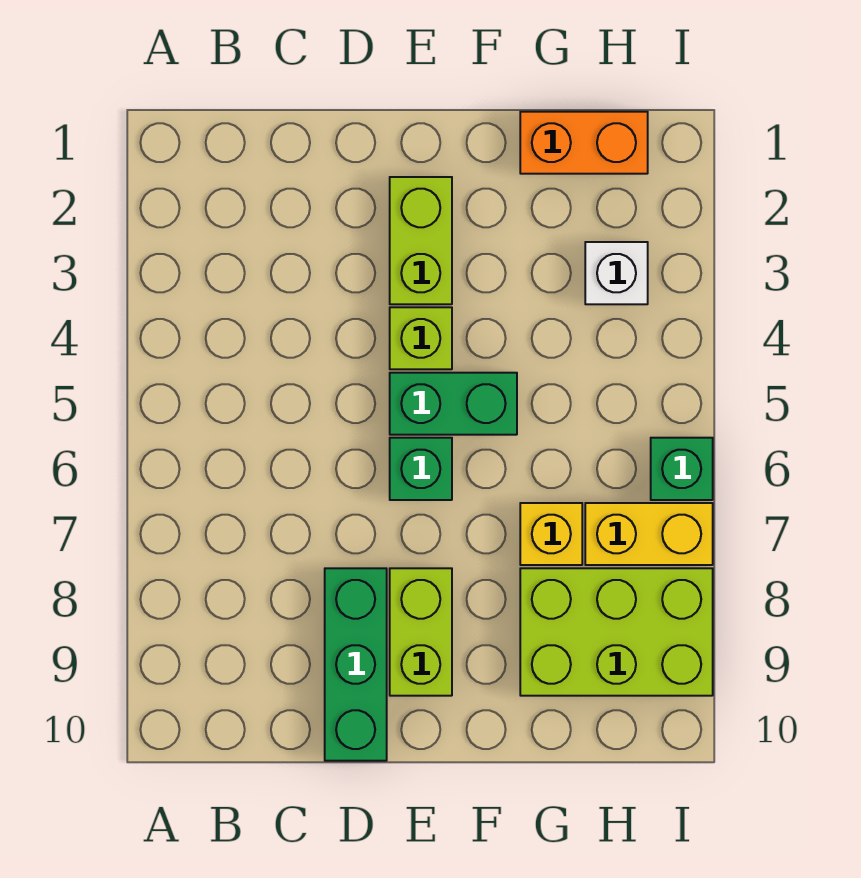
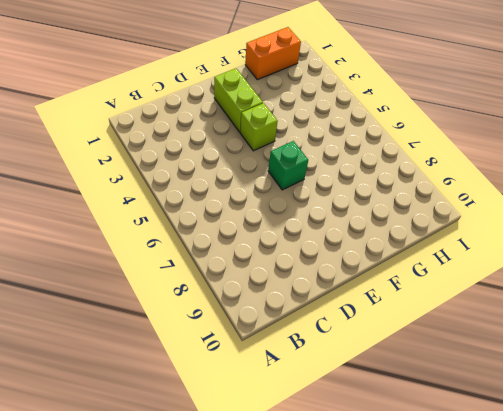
none -> green brick D8:D10 level 1
none -> green brick E5:F5 level 1
none -> lime brick E8:E9 level 1

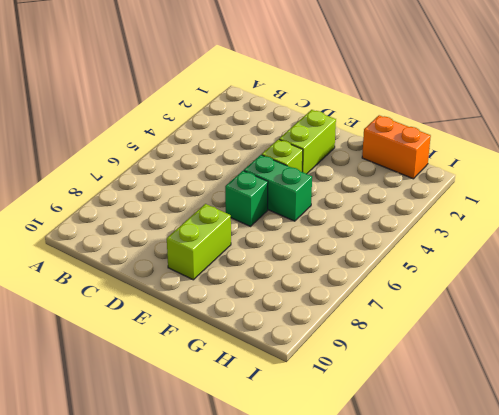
none -> green brick D8:D10 level 1
none -> yellow brick G7 level 1
none -> lime brick G8:I9 level 1

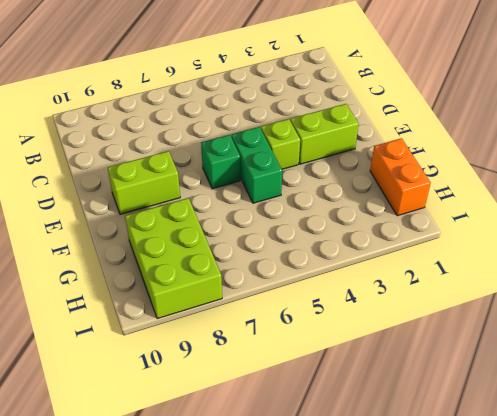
none -> green brick D8:D10 level 1
none -> yellow brick G7 level 1
none -> white brick H3 level 1

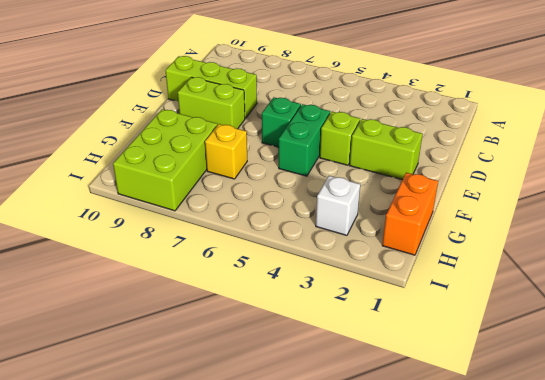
lime brick D8:D10 level 1 -> green brick D8:D10 level 1
none -> yellow brick H7:I7 level 1
none -> green brick I6 level 1

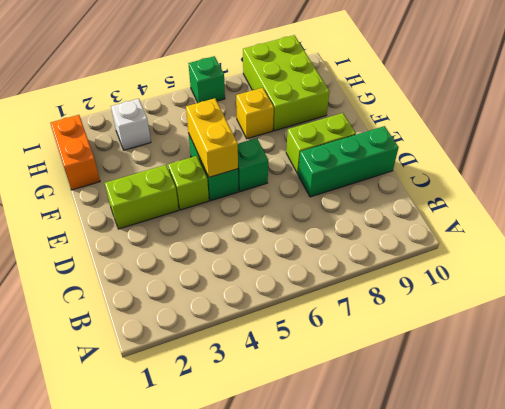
yellow brick E5:F5 level 2 -> yellow brick H7:I7 level 1

